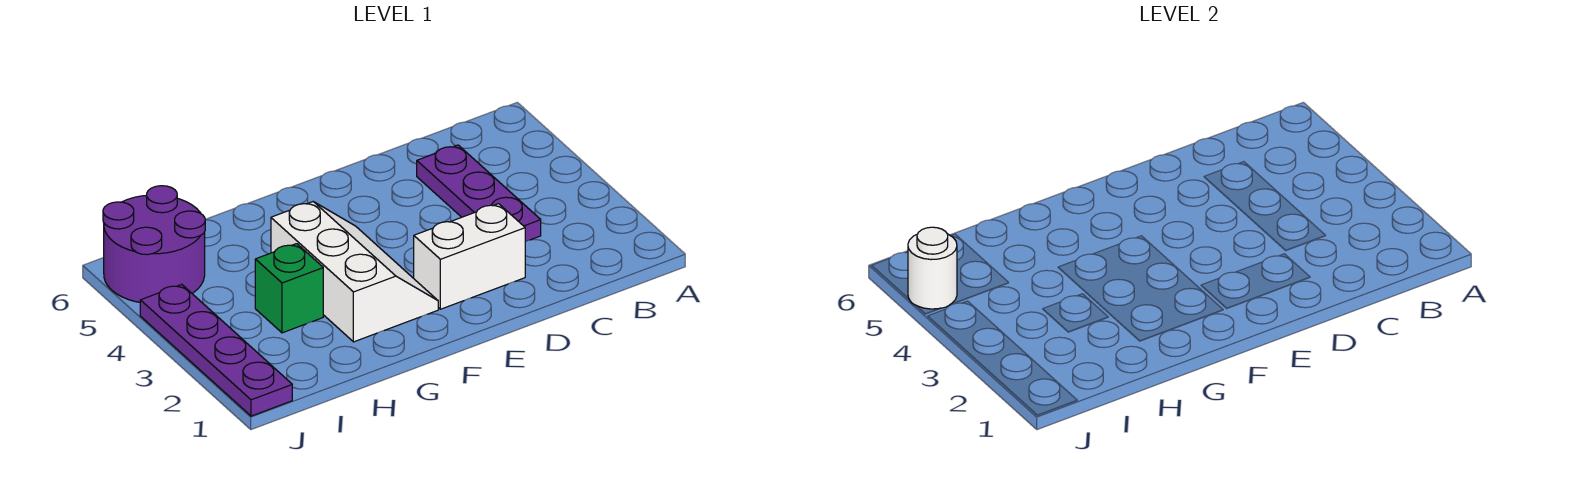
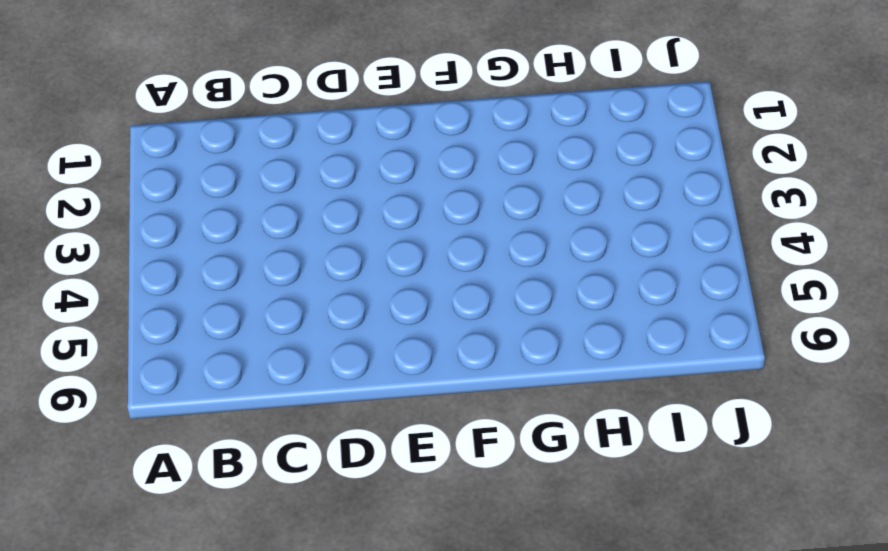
none -> purple plate C3:C5 level 1
none -> white brick D2:E2 level 1

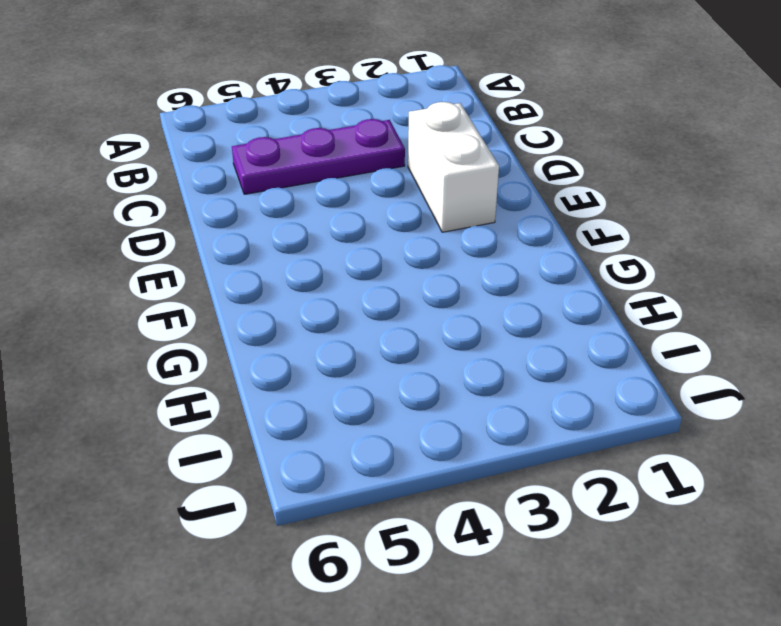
none -> white slope F2:G4 level 1 top G
none -> green brick H3 level 1

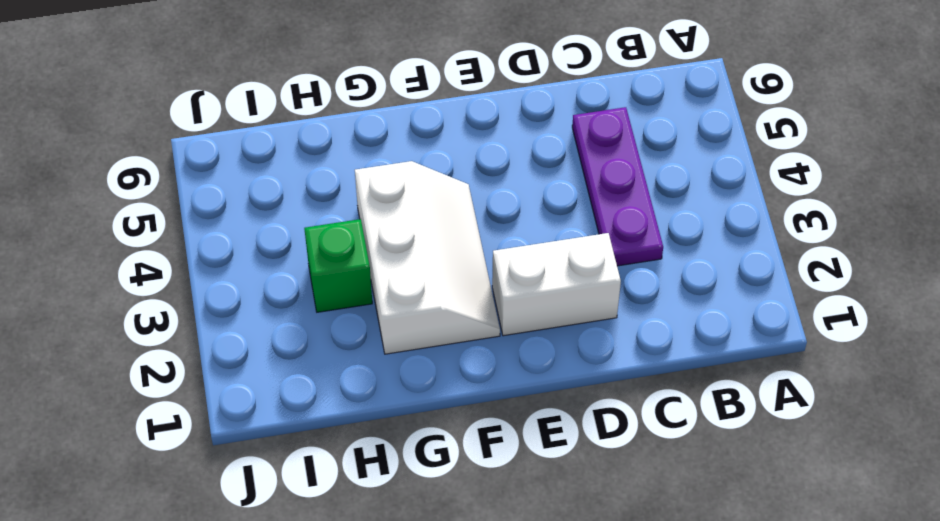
none -> purple round brick I5:J6 level 1
none -> purple plate J1:J4 level 1

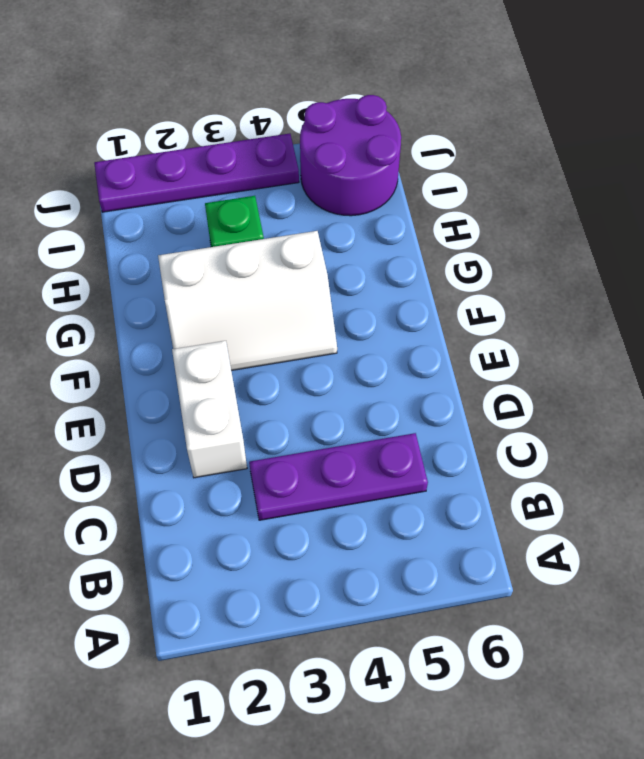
none -> white round brick J5 level 2

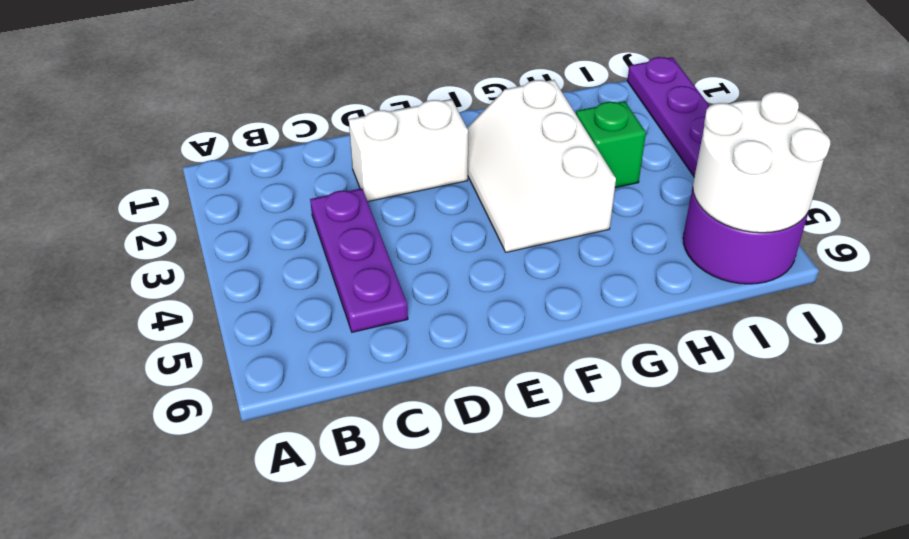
white round brick I5:J6 level 2 -> white round brick J5 level 2

